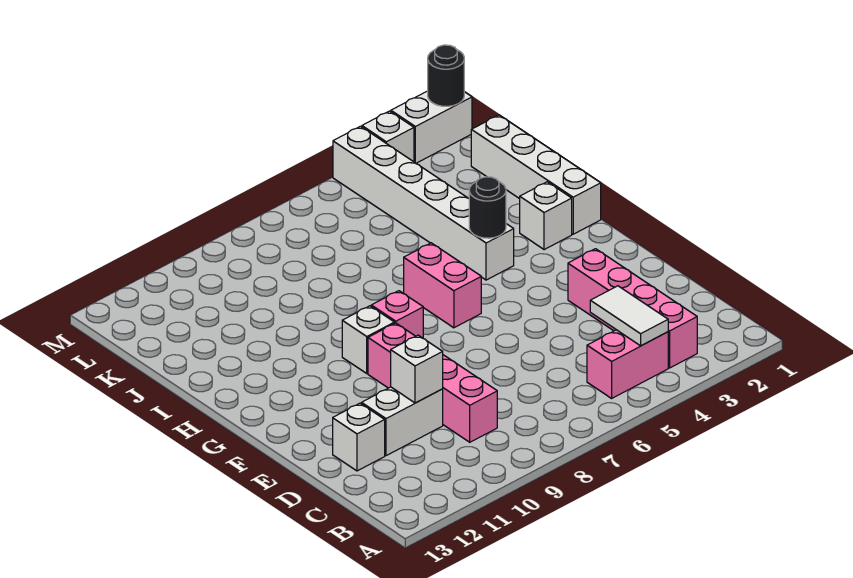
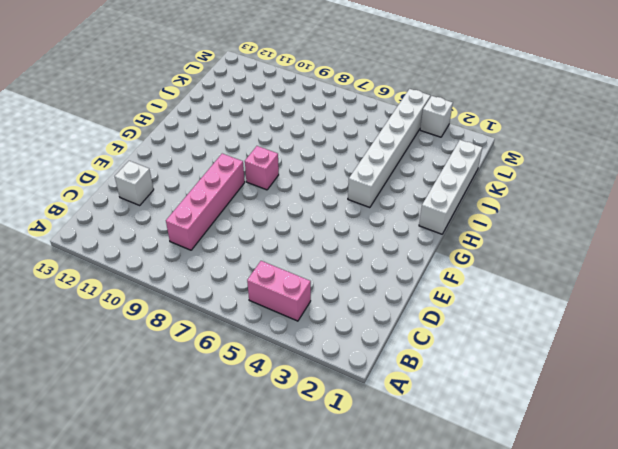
none -> pink brick B3:E3 level 1
none -> white brick D10:D11 level 1
none -> pink brick G6:H6 level 1

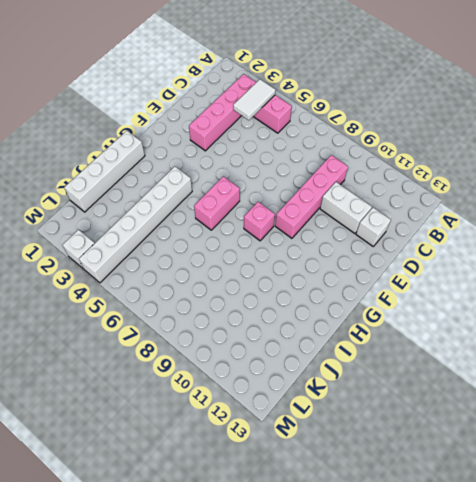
none -> white brick G9 level 1
none -> white brick H2 level 1
none -> white brick M1:M2 level 1

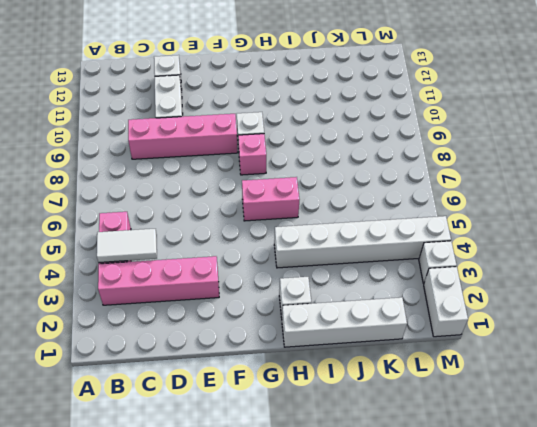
none -> white brick D10 level 2
none -> black round brick H4 level 2
none -> black round brick M1 level 2

